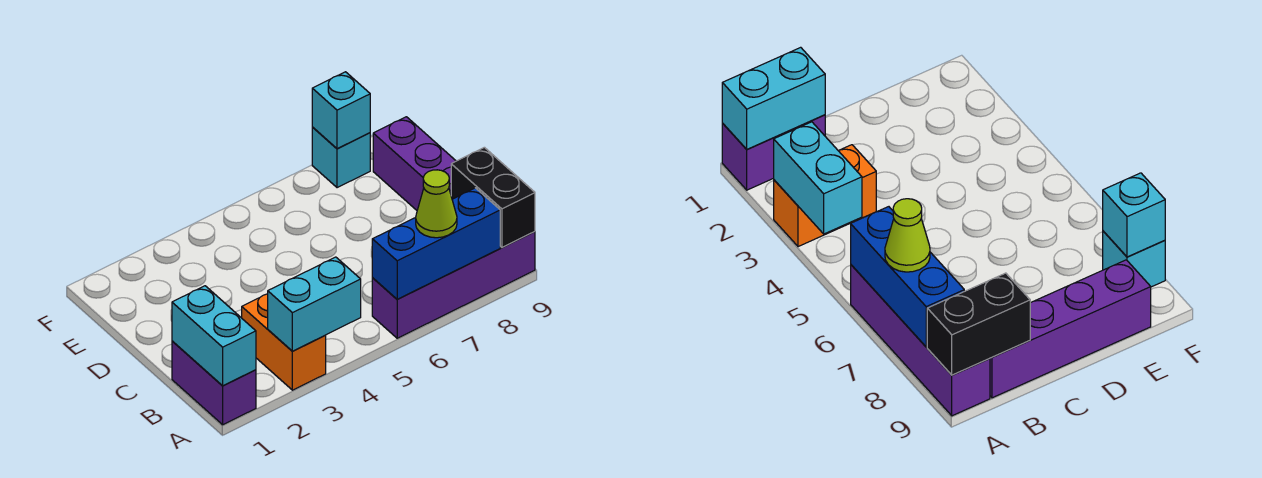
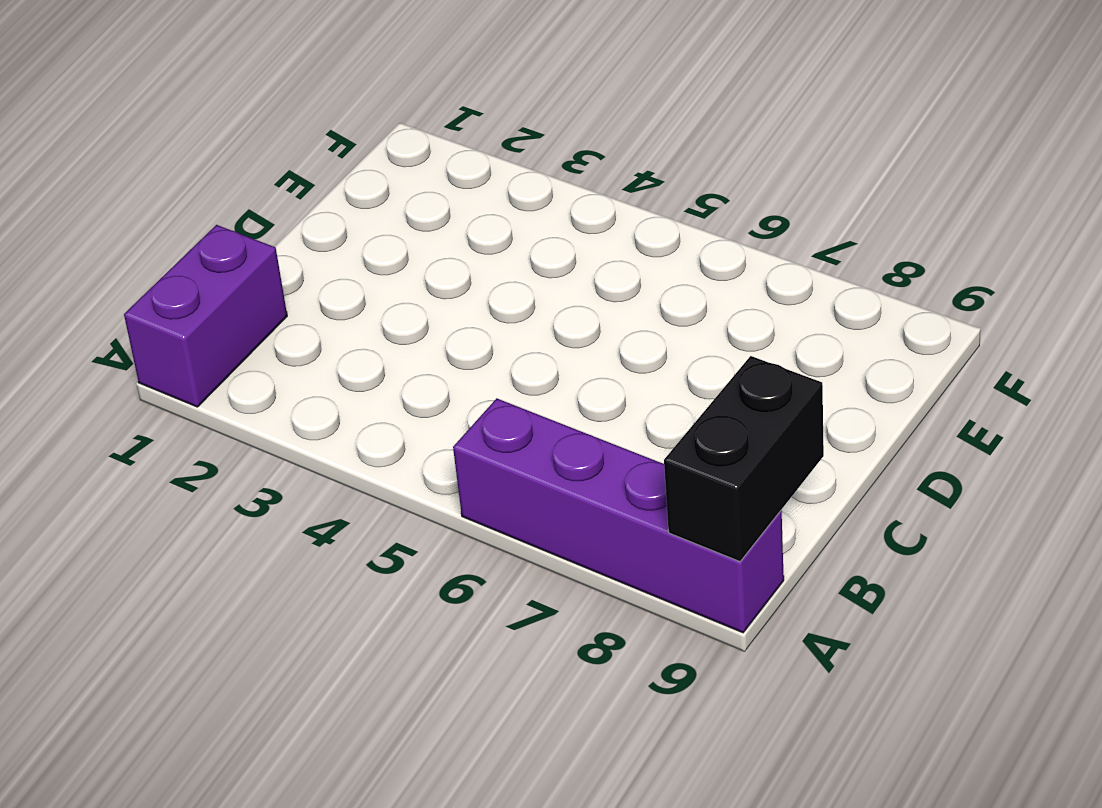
none -> orange brick A3:B3 level 1
none -> purple brick B9:E9 level 1

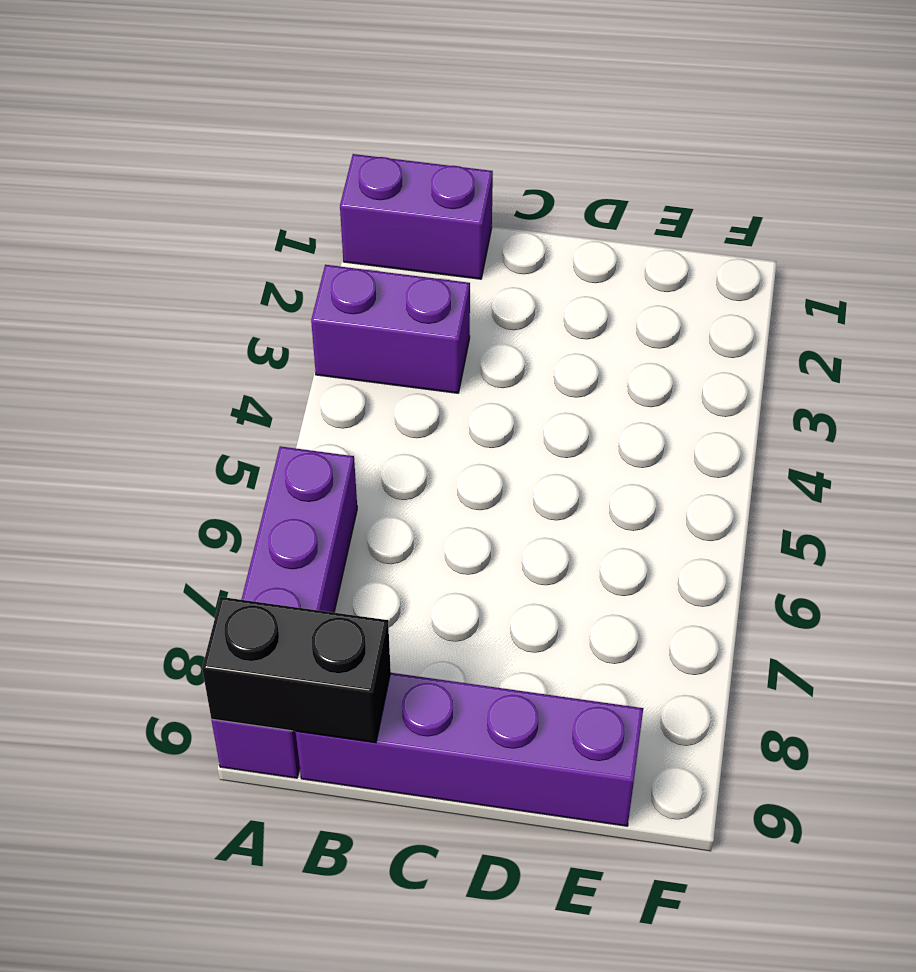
purple brick A3:B3 level 1 -> orange brick A3:B3 level 1
none -> cyan brick F8 level 1
none -> cyan brick A1:B1 level 2

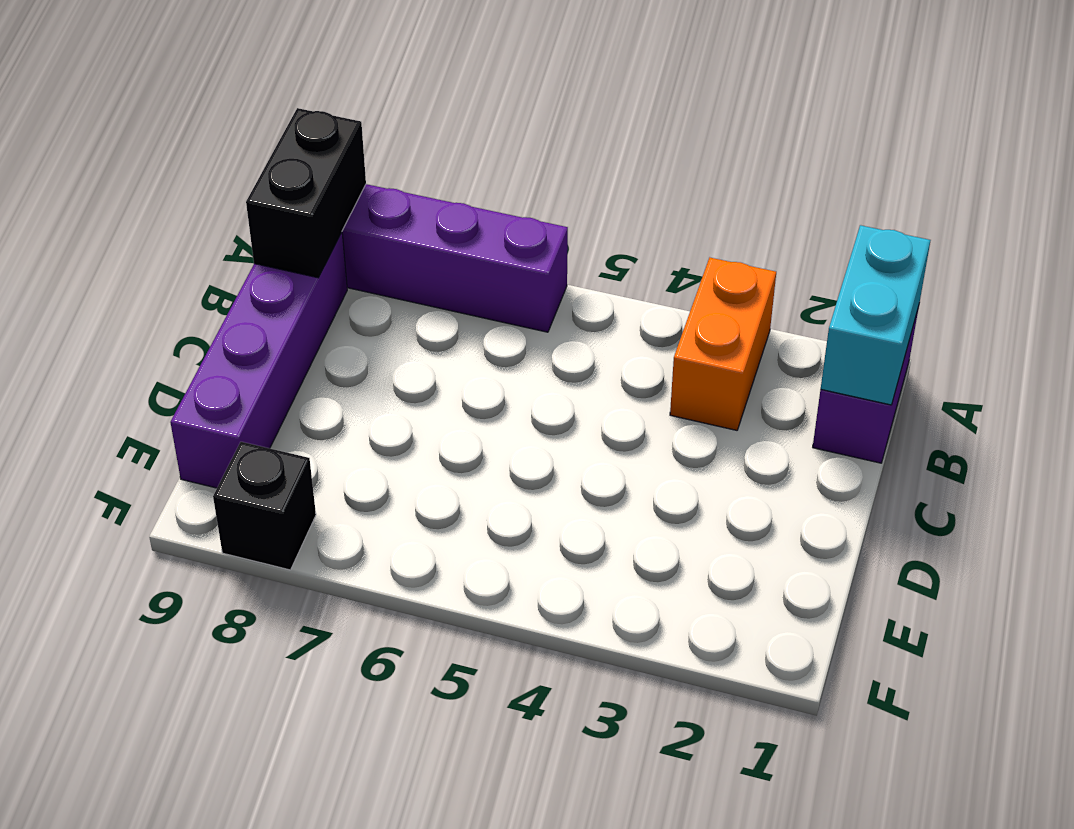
black brick F8 level 1 -> cyan brick F8 level 1
none -> cyan brick A3:A4 level 2
none -> blue brick A6:A8 level 2

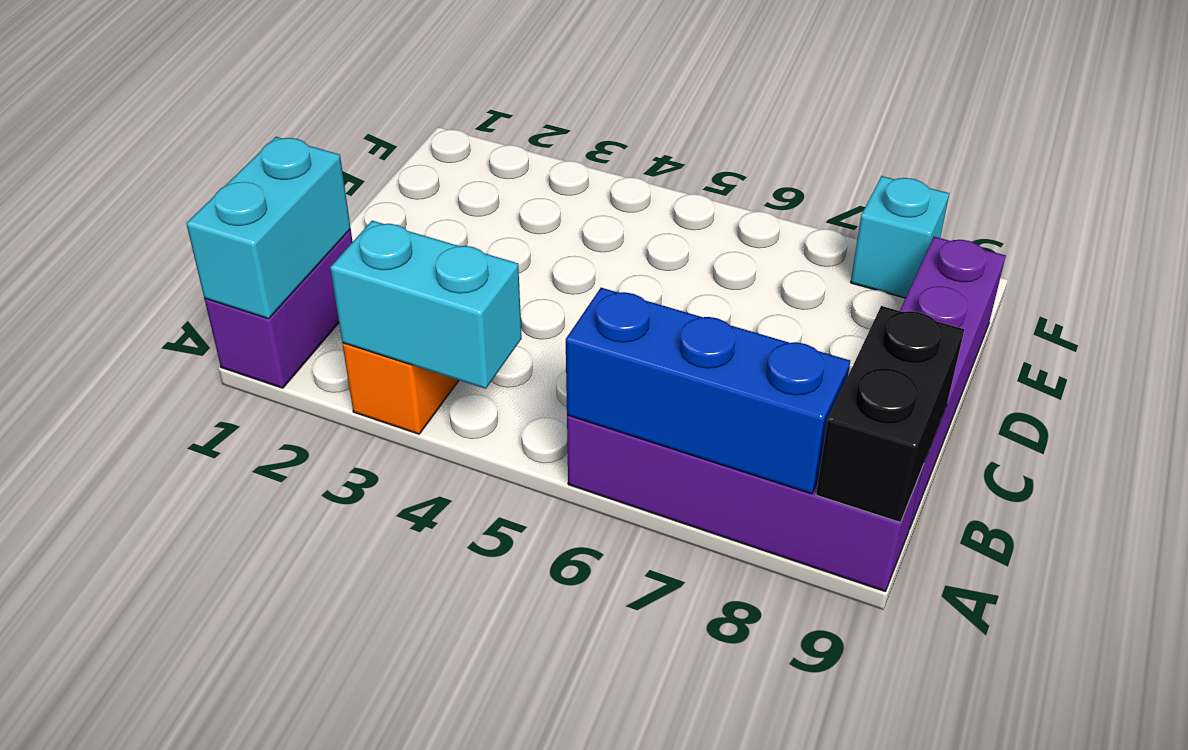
none -> cyan brick F8 level 2
none -> lime cone A7 level 3

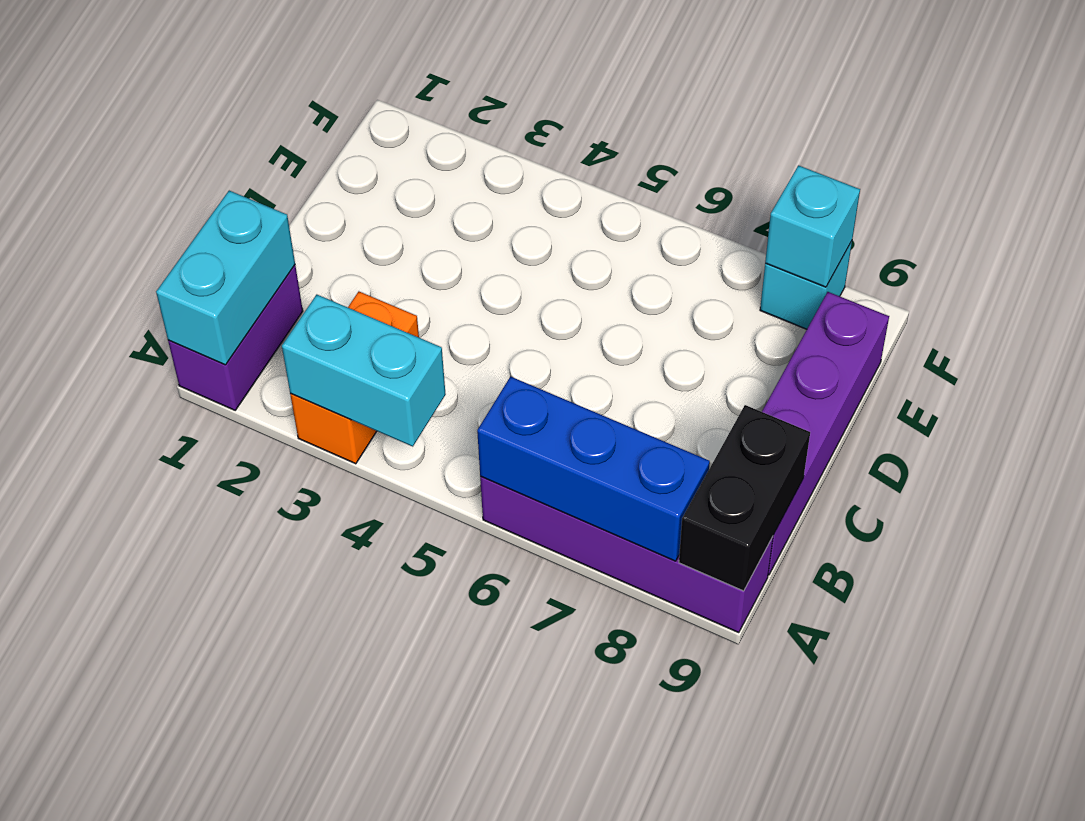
none -> lime cone A7 level 3

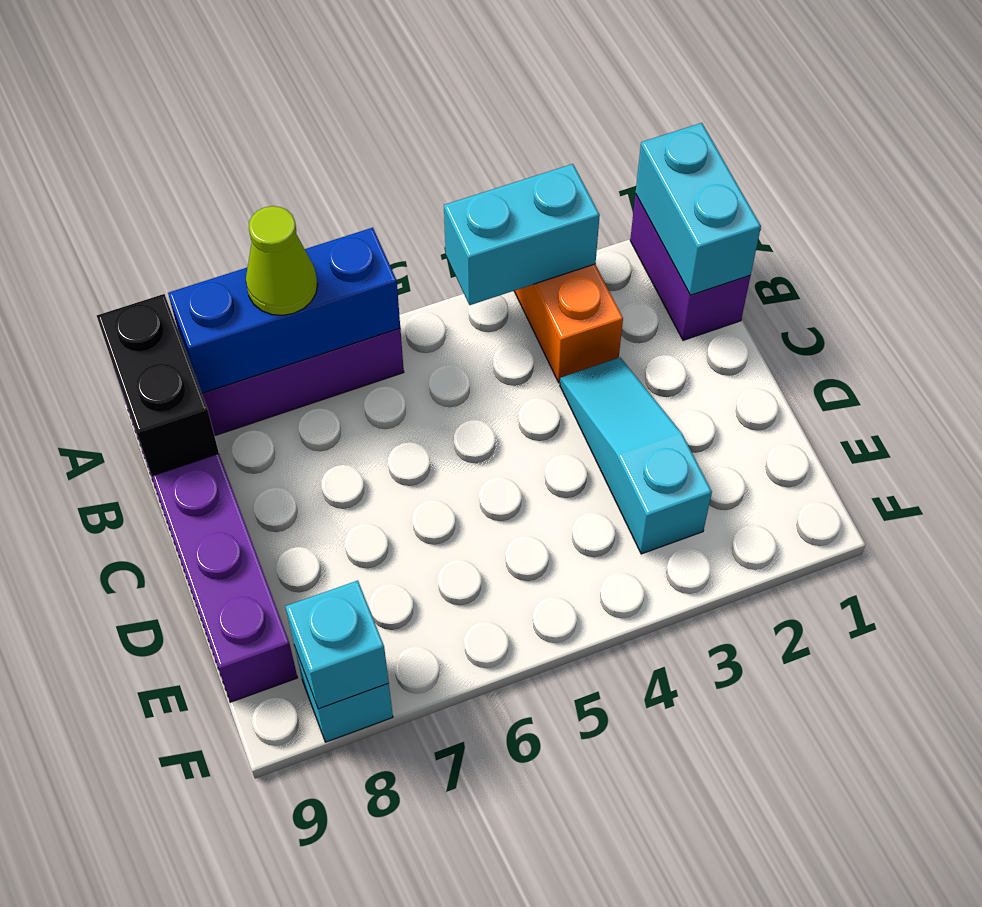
cyan slope C3:E3 level 1 top E -> none

